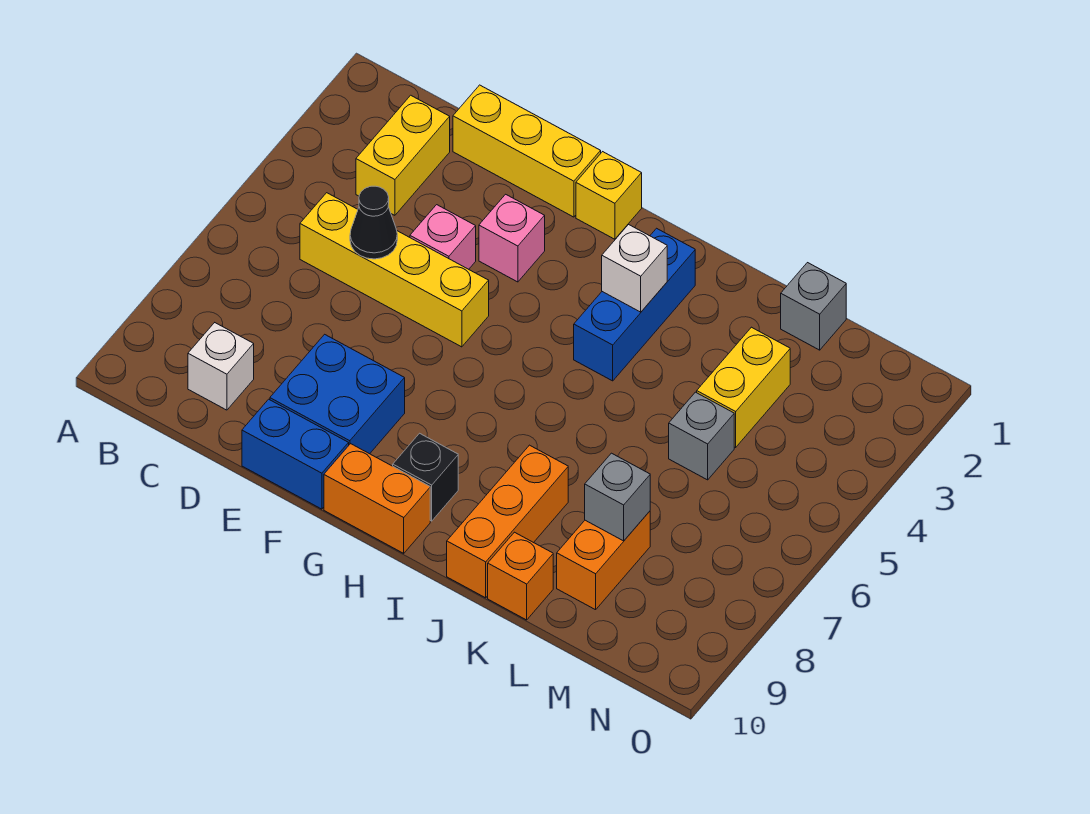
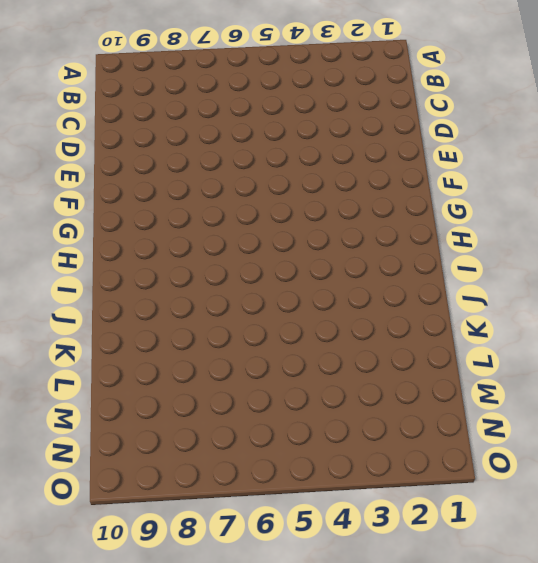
none -> yellow brick C2:C3 level 1
none -> yellow brick C5:F5 level 1
none -> white brick C9 level 1

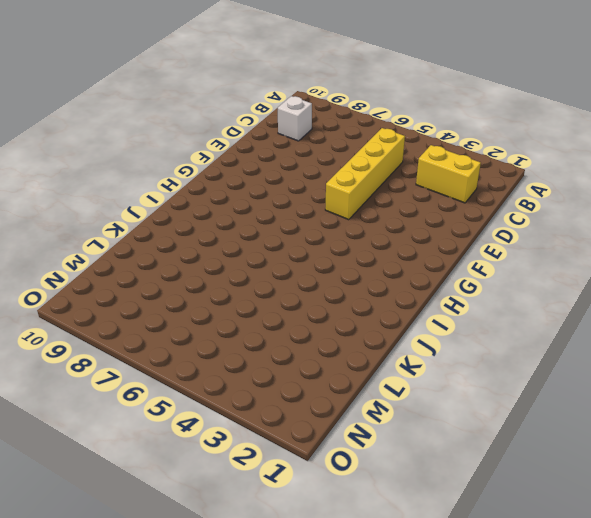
none -> yellow brick D1:F1 level 1
none -> pink brick E4 level 1
none -> blue brick E8:F9 level 1

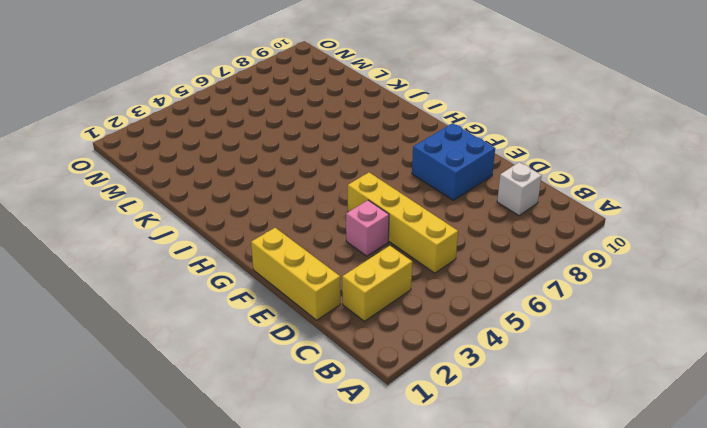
none -> blue brick E10:F10 level 1
none -> pink brick F3 level 1
none -> yellow brick G1 level 1

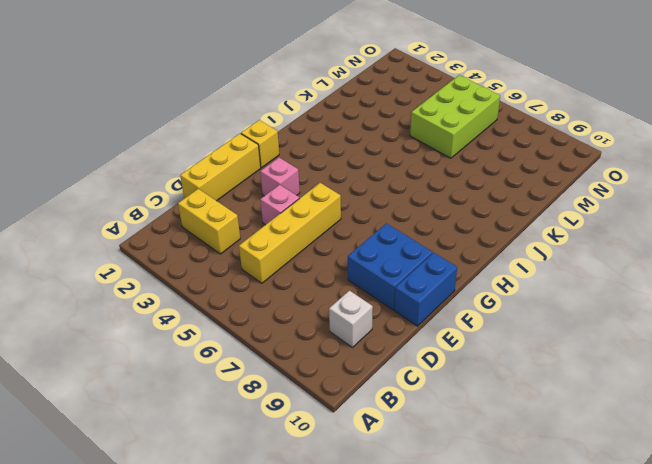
lime brick L5:N6 level 1 -> grey brick L5 level 1
none -> orange brick G10:H10 level 1
none -> black brick H9 level 1
none -> blue brick I2:I4 level 1

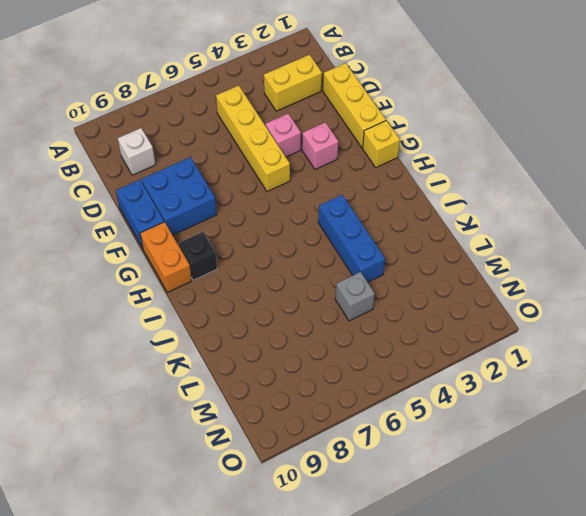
blue brick I4:K4 level 1 -> blue brick I2:I4 level 1
none -> orange brick J8:J10 level 1
none -> orange brick K10 level 1
none -> grey brick L1 level 1

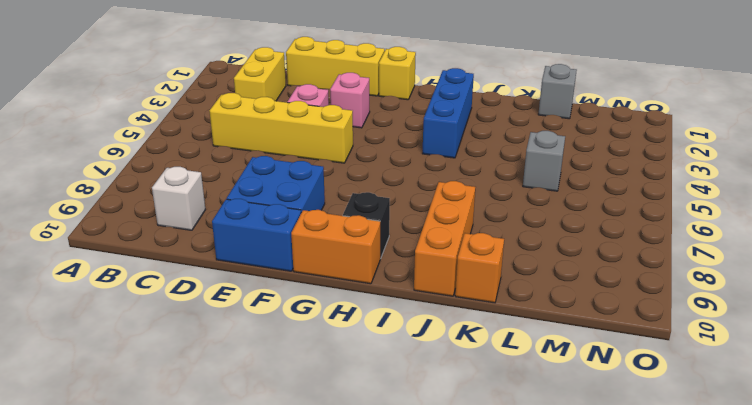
none -> yellow brick L3:L4 level 1
none -> orange brick L8:L9 level 1
none -> black cone D5 level 2

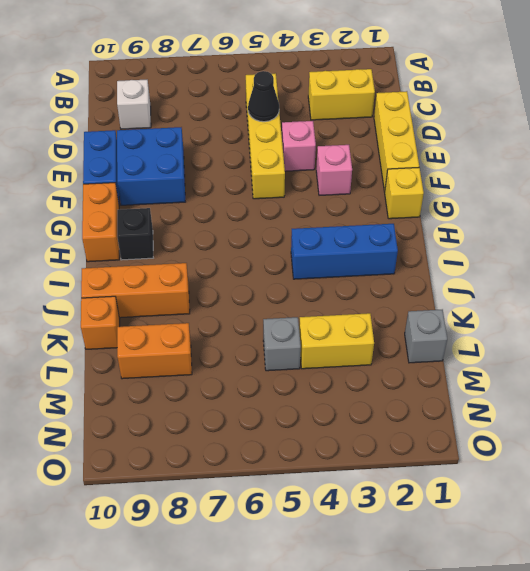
none -> white brick I3 level 2
none -> grey brick L8 level 2

